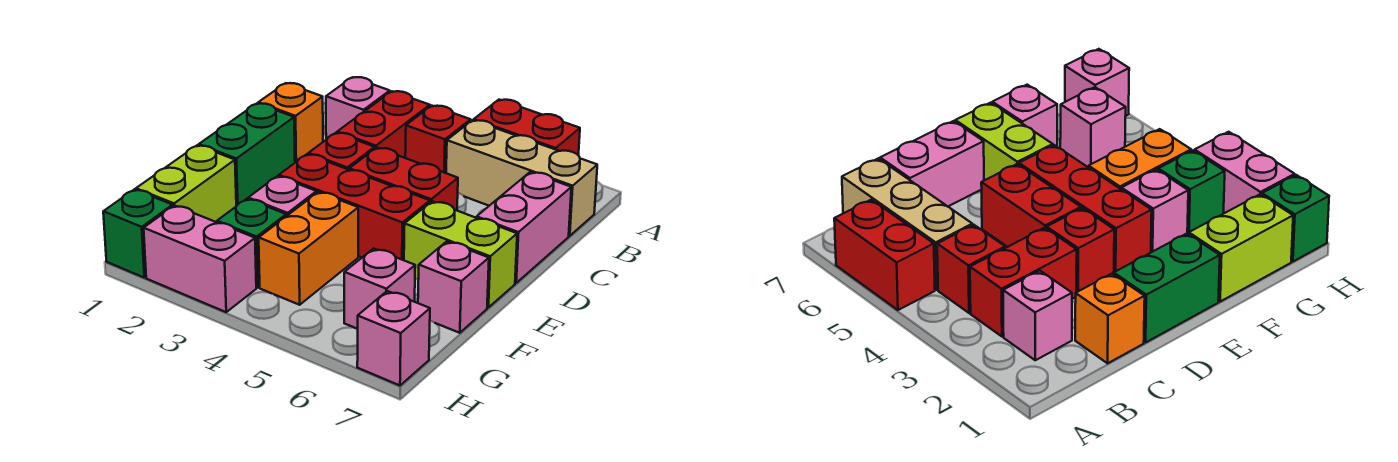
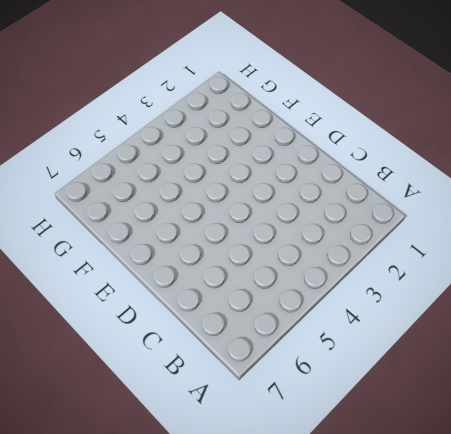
none -> red brick A5:A6 level 1
none -> pink brick B2 level 1
none -> red brick B3:C3 level 1

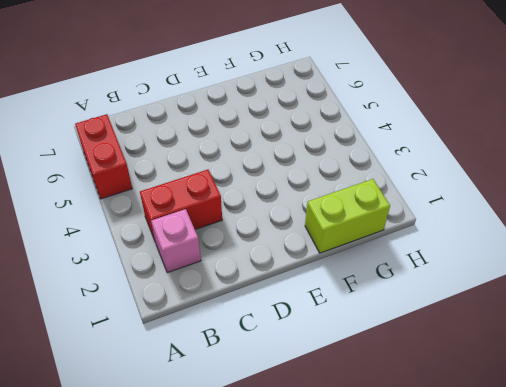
none -> red brick B4 level 1
none -> tan brick B5:B7 level 1
none -> orange brick C1 level 1

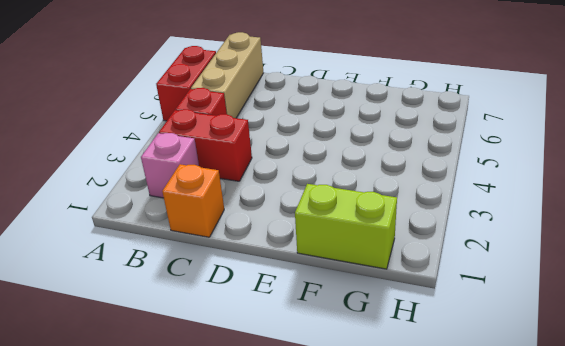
none -> pink brick C7:D7 level 1
none -> green brick D1:E1 level 1
none -> red brick D3 level 1

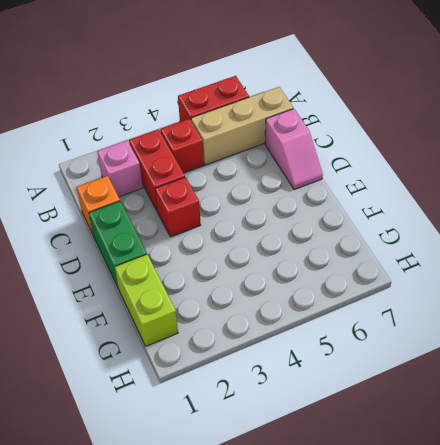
pink slope C7:D7 level 1 top C -> pink brick C7:D7 level 1
none -> red brick D4:D5 level 1
none -> red brick E3:E5 level 1
none -> lime brick E6:E7 level 1

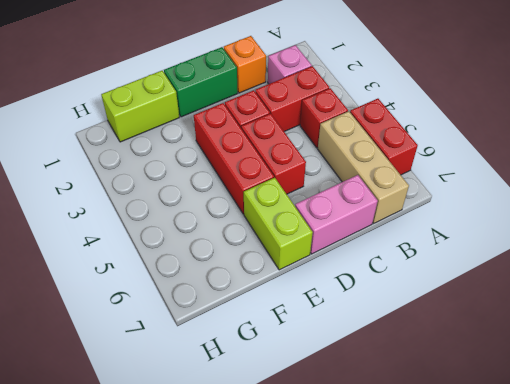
none -> pink brick F3 level 1
none -> orange brick F4:G4 level 1
none -> pink brick F7 level 1

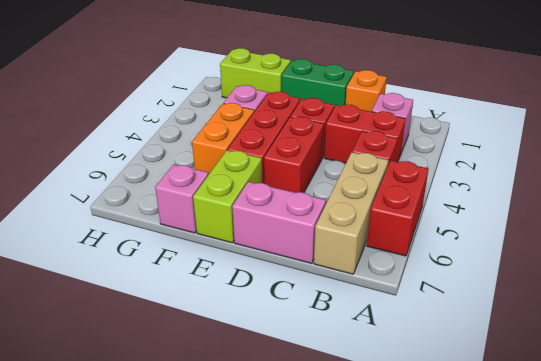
orange brick F4:F5 level 1 -> orange brick F4:G4 level 1
none -> green brick G3 level 1
none -> pink brick G6 level 1
none -> green brick H1 level 1

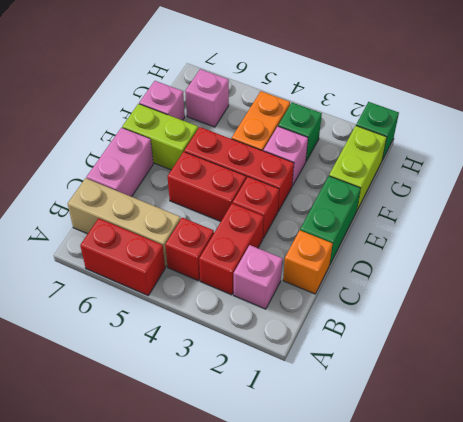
none -> pink brick H2:H3 level 1
none -> pink brick H7 level 1

